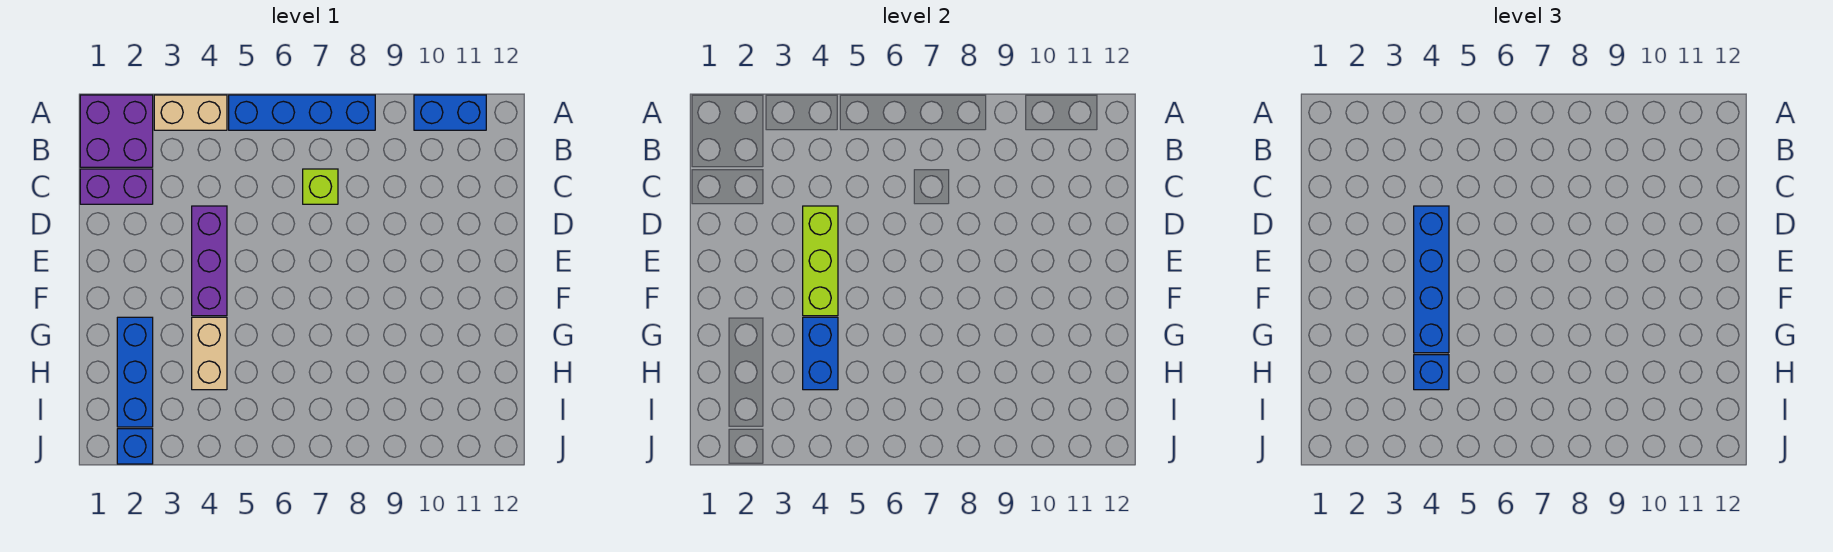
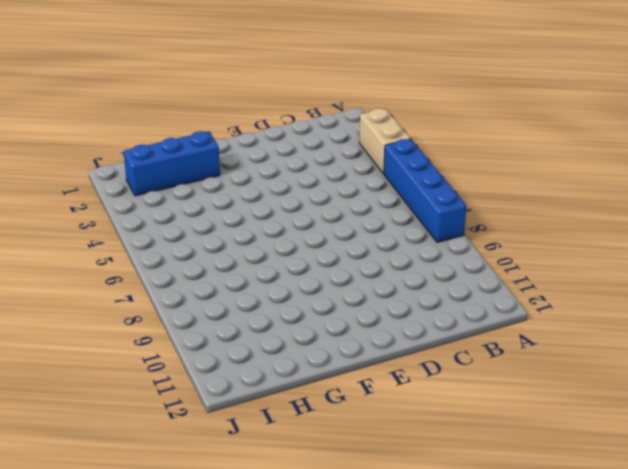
none -> purple brick A1:B2 level 1
none -> blue brick A10:A11 level 1
none -> purple brick C1:C2 level 1

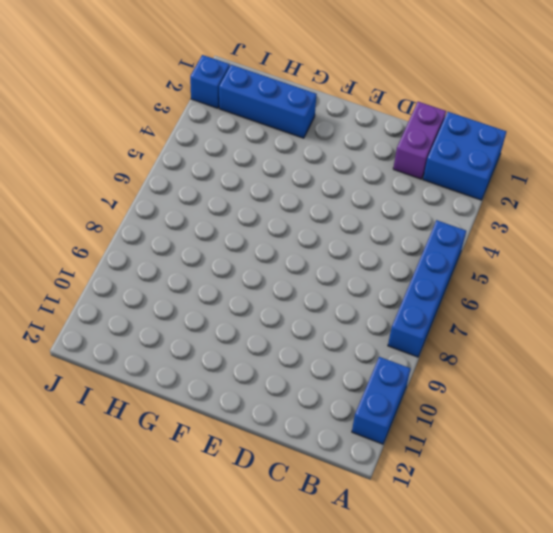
blue brick A1:B2 level 1 -> purple brick A1:B2 level 1
none -> tan brick A3:A4 level 1
none -> lime brick C7 level 1
none -> purple brick D4:F4 level 1

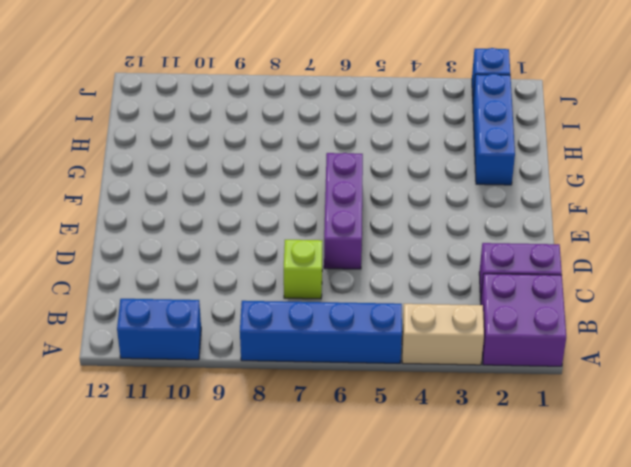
purple brick D6:F6 level 1 -> purple brick D4:F4 level 1
none -> tan brick G4:H4 level 1
none -> lime brick D4:F4 level 2
none -> blue brick G4:H4 level 2

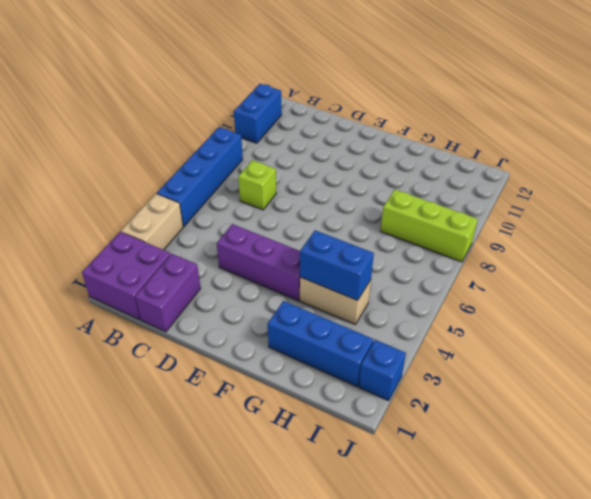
lime brick H8:J8 level 1 -> lime brick D4:F4 level 2
none -> blue brick D4:G4 level 3
none -> blue brick H4 level 3

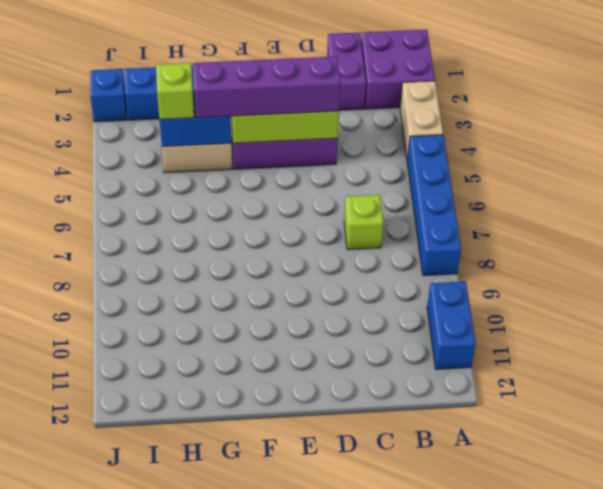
purple brick D4:G4 level 3 -> blue brick D4:G4 level 3
lime brick H4 level 3 -> blue brick H4 level 3

